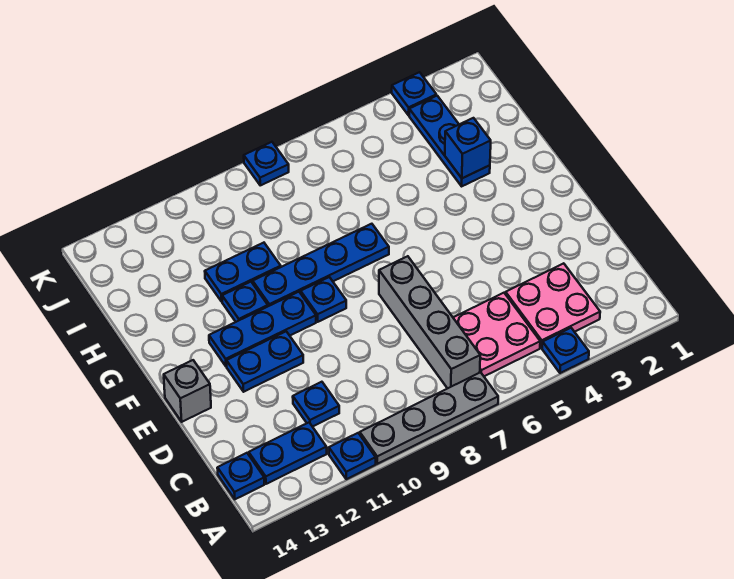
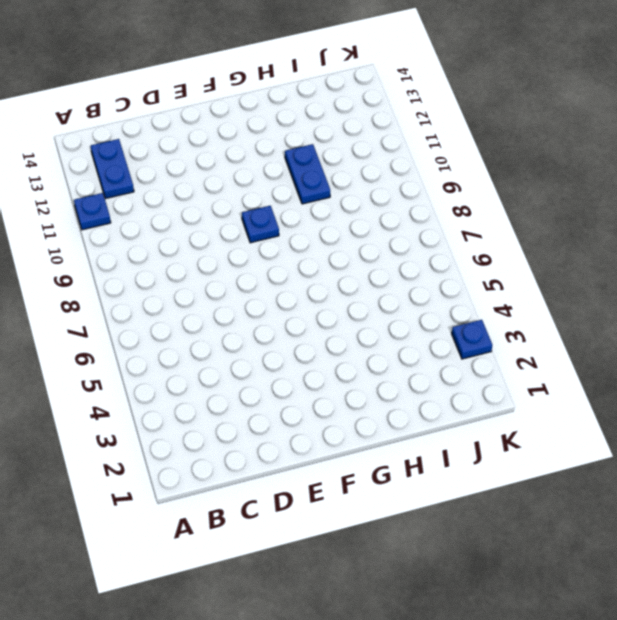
none -> blue plate A4 level 1
none -> grey plate A7:A10 level 1
none -> pink plate B3:C4 level 1

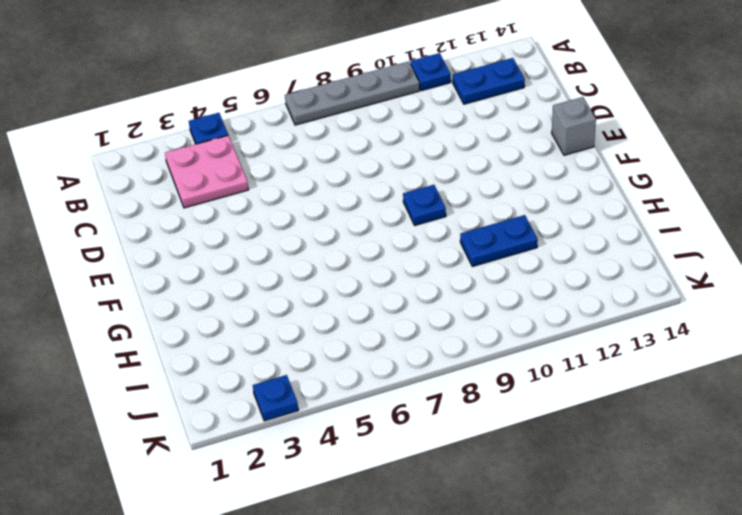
none -> pink plate B5:C6 level 1
none -> grey brick B7:E7 level 1
none -> blue plate B14 level 1

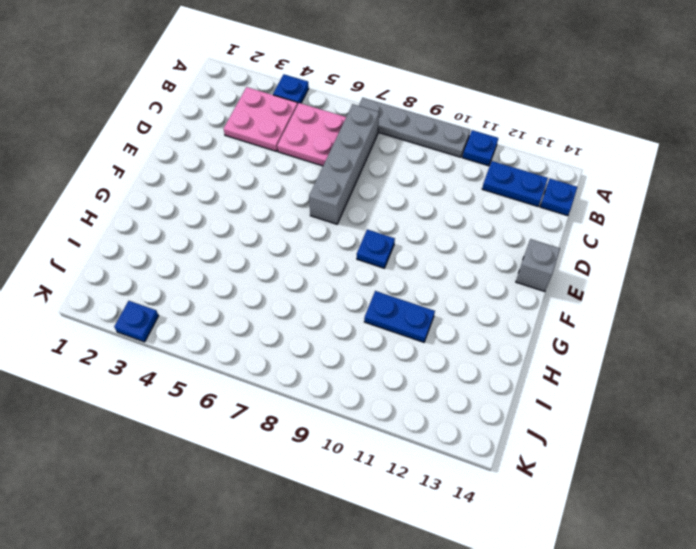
none -> blue plate C11 level 1
none -> blue plate E11:E12 level 1
none -> blue plate F10:F12 level 1

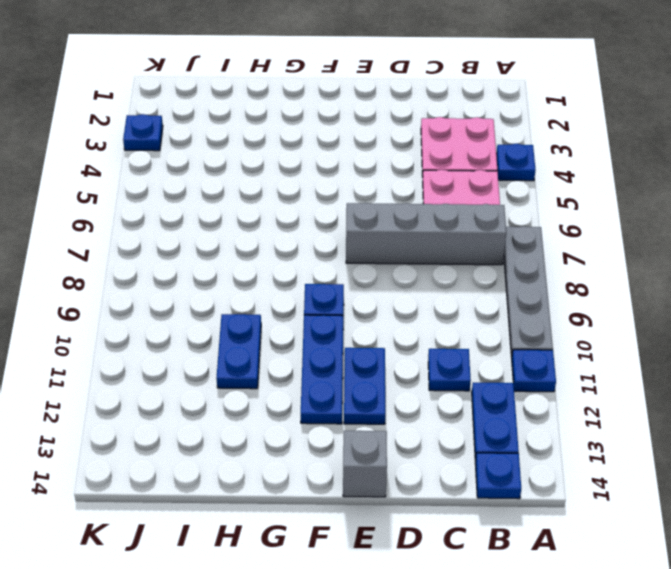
none -> blue plate G7:G10 level 1
none -> blue plate G11 level 1
none -> blue plate H3:J3 level 1

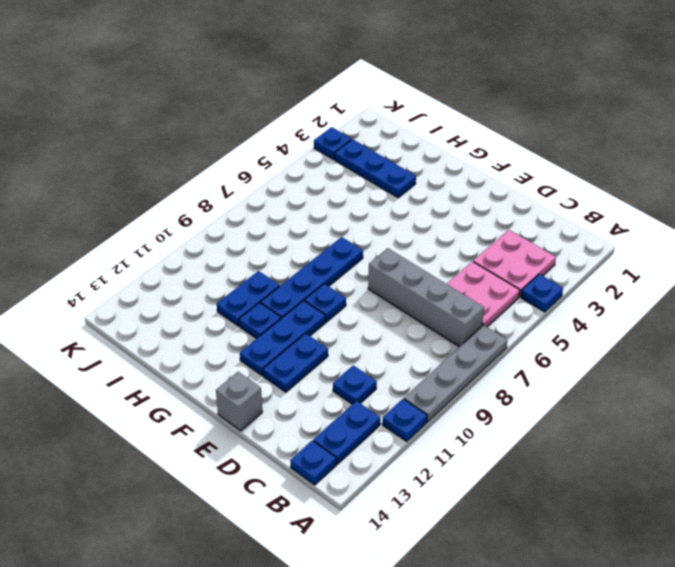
none -> blue plate K8 level 1
none -> blue brick H3 level 2

